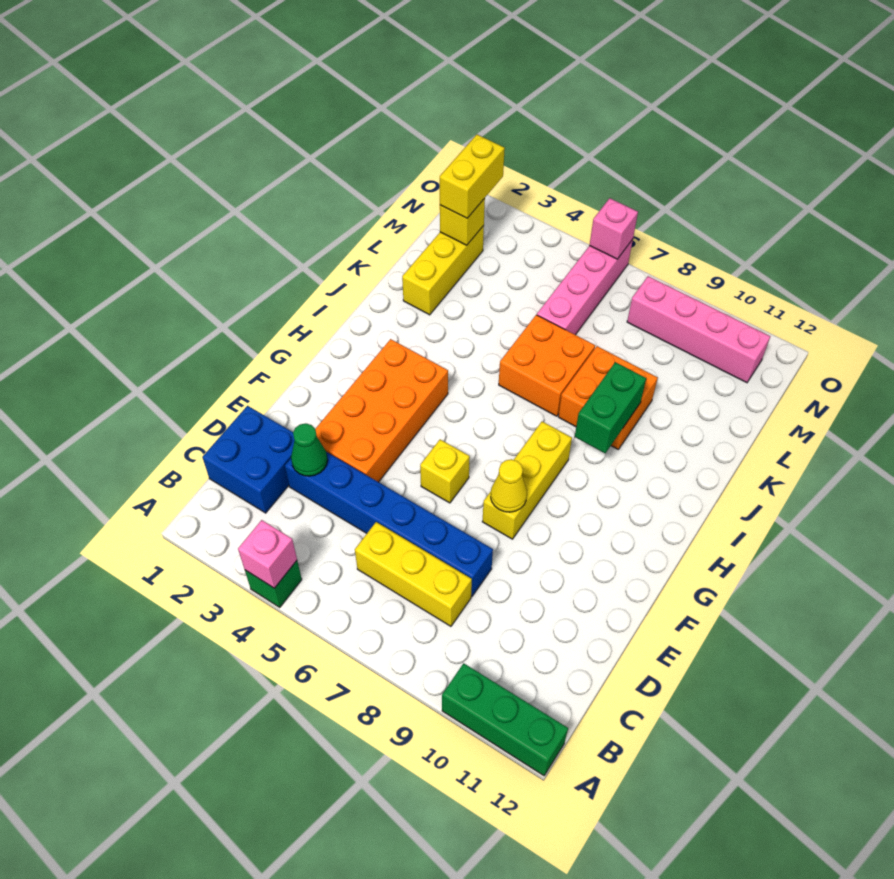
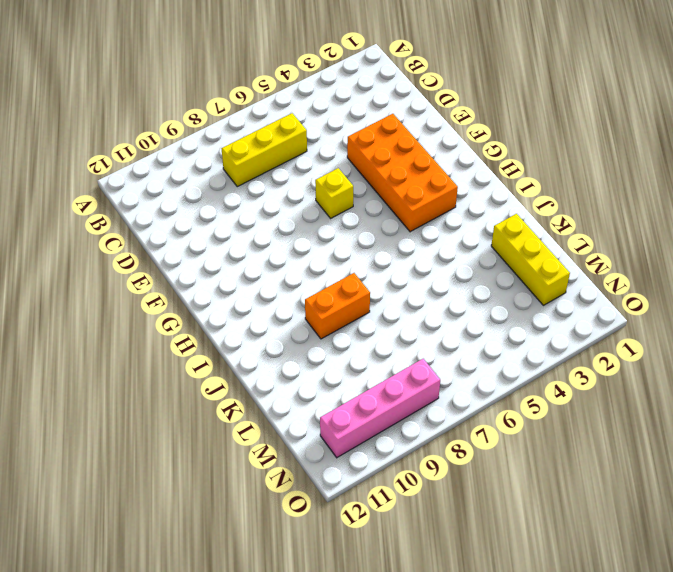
orange brick J8:J9 level 1 -> orange brick J8:K9 level 1
none -> green brick A4 level 1
none -> green brick A10:A12 level 1
none -> blue brick C1:D2 level 1

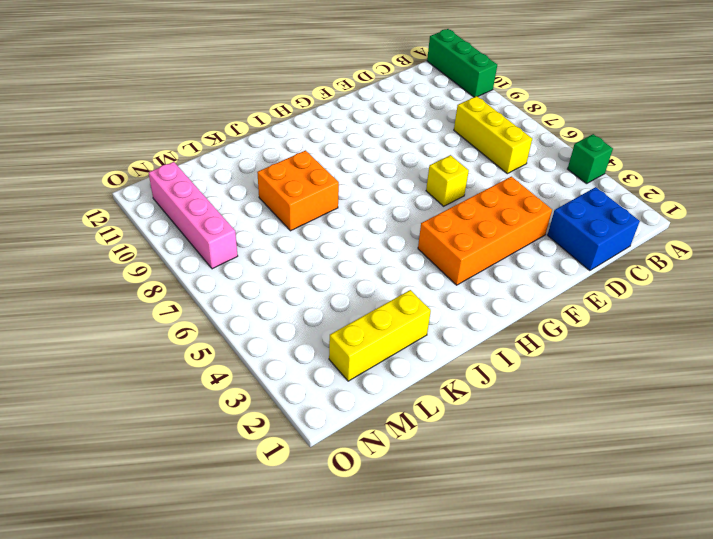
none -> blue brick D3:D8 level 1
none -> yellow brick F8:H8 level 1
none -> orange brick J6:K7 level 1

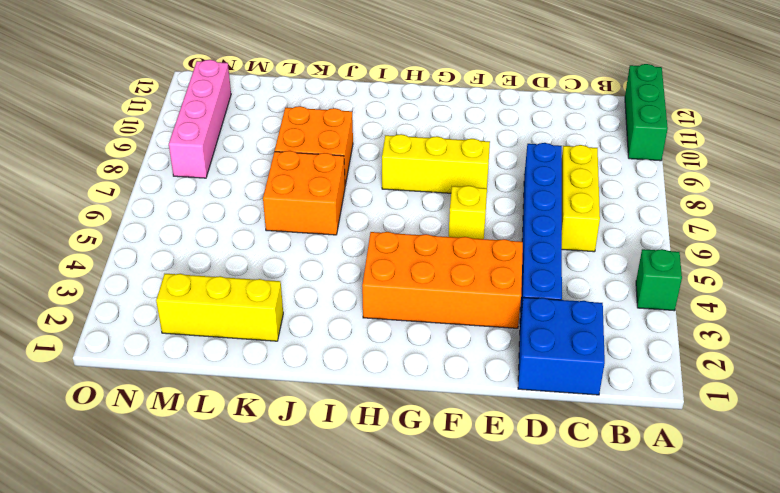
none -> pink brick L6:O6 level 1
none -> pink brick A4 level 2
none -> green cone D3 level 2

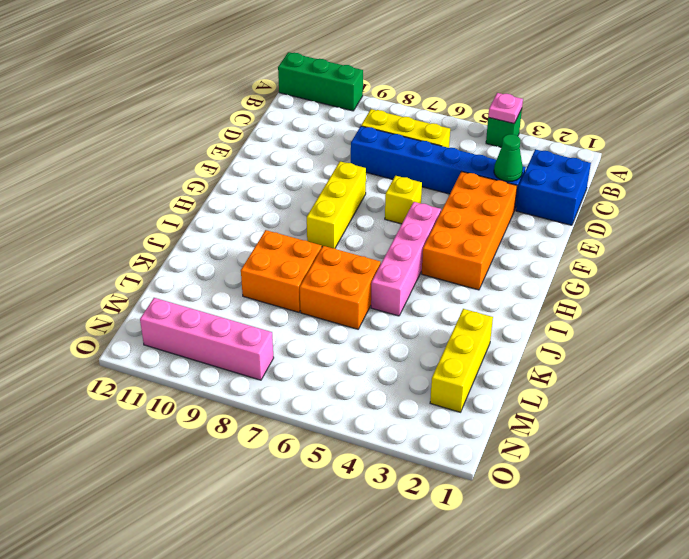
pink plate A4 level 2 -> pink brick A4 level 2
pink brick G5:J5 level 1 -> pink brick L6:O6 level 1
none -> yellow cone F8 level 2
none -> green brick I9:J9 level 2
none -> yellow brick M2 level 2

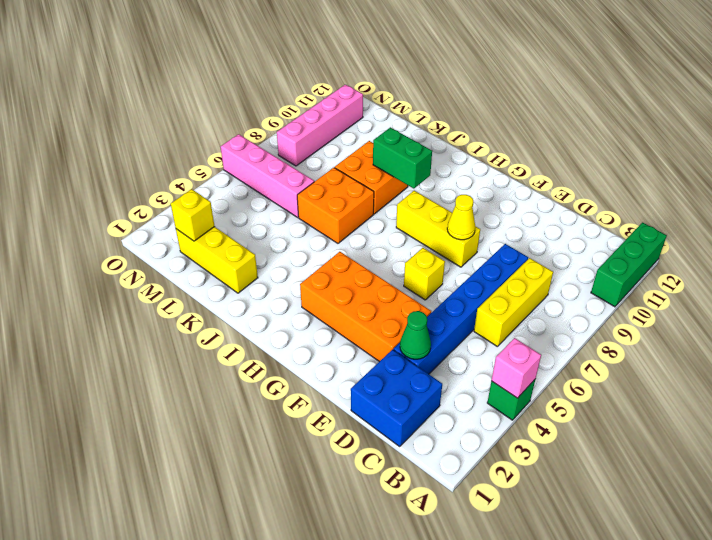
none -> pink brick O6 level 2
none -> yellow brick M2:N2 level 3

